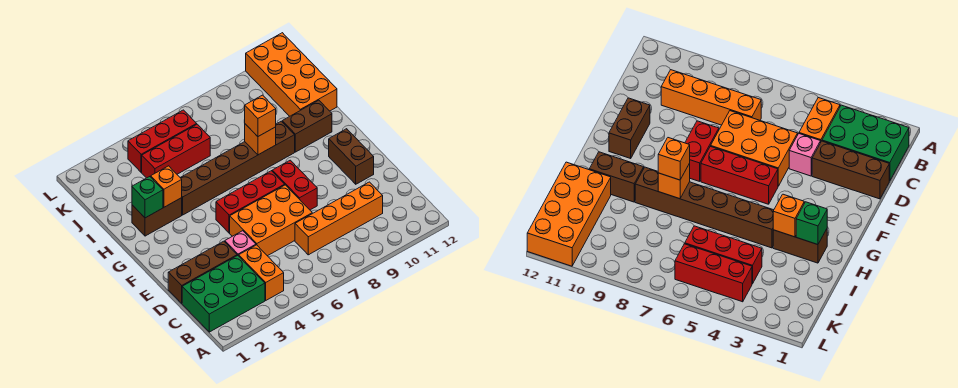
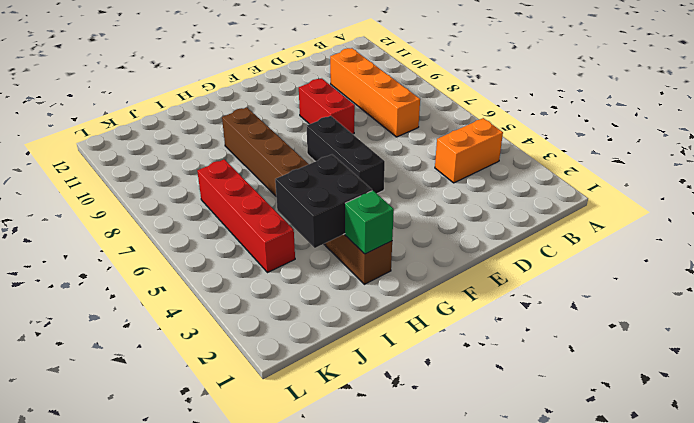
red brick E8:E9 level 1 -> red brick E8:F8 level 1
black brick F5:F7 level 1 -> red brick F5:F7 level 1
black brick H3:I4 level 2 -> orange brick H3 level 2
red brick J4:J7 level 1 -> red brick J4:J6 level 1
none -> green brick B1:C3 level 1
none -> brown brick D1:D3 level 1
none -> pink brick D4 level 1

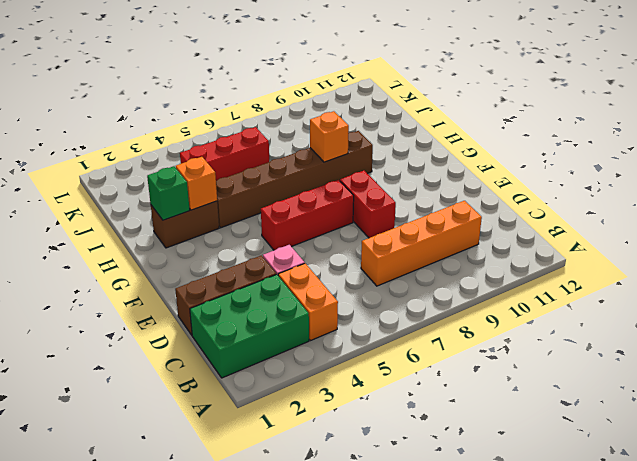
none -> orange brick D5:E7 level 1
none -> brown brick E11:F11 level 1
none -> brown brick H10:H11 level 1

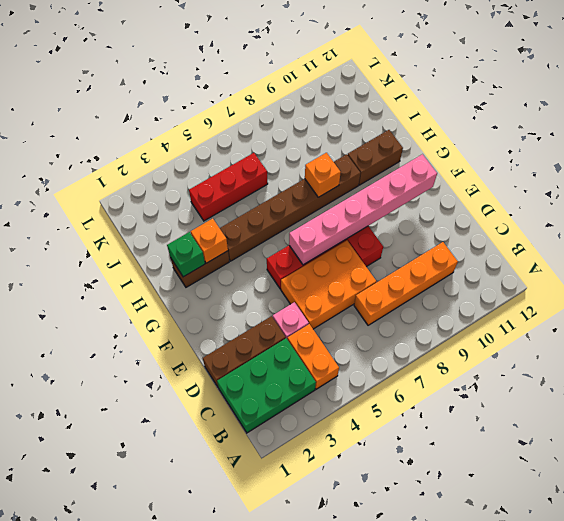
pink brick F6:F11 level 2 -> none
none -> brown brick E11:F11 level 1
none -> orange brick I11:L12 level 1
none -> red brick K4:K6 level 1

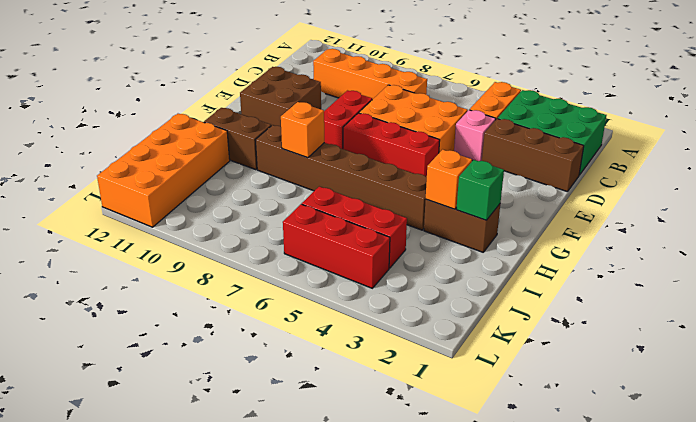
brown brick E10:F11 level 1 -> brown brick E11:F11 level 1
none -> orange brick H8 level 3

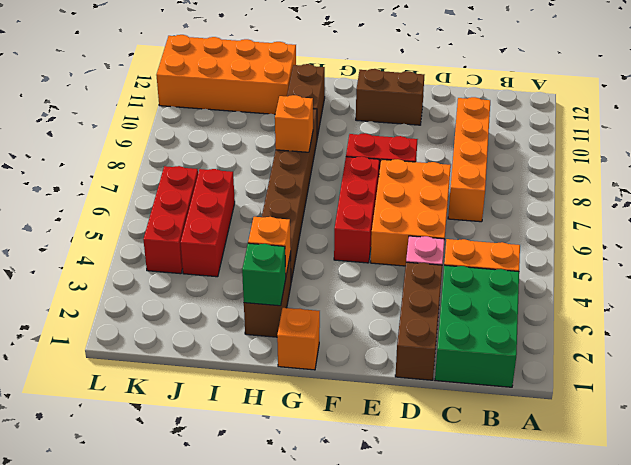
orange brick G1 level 1 -> orange brick H8 level 3

